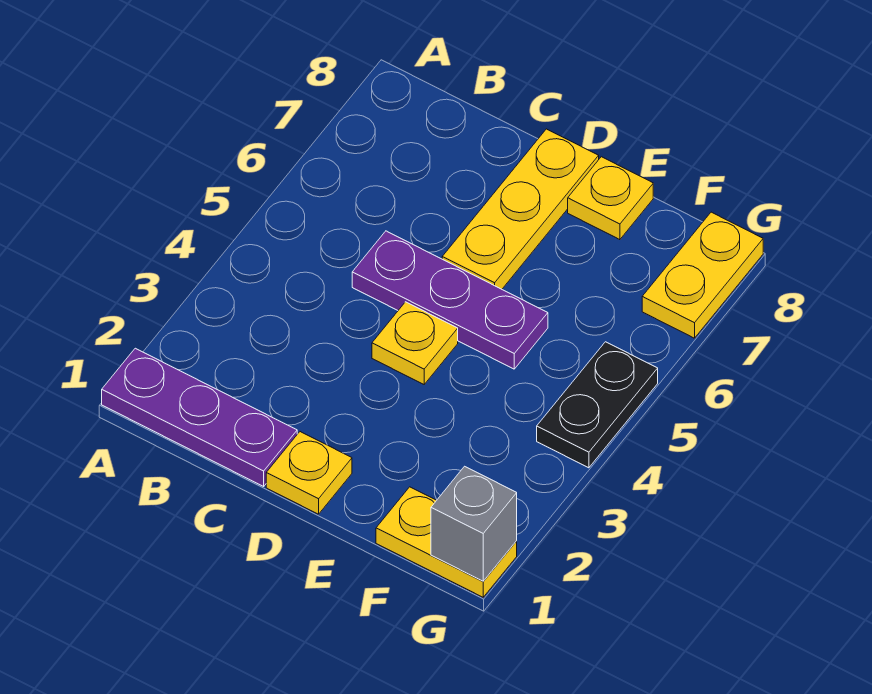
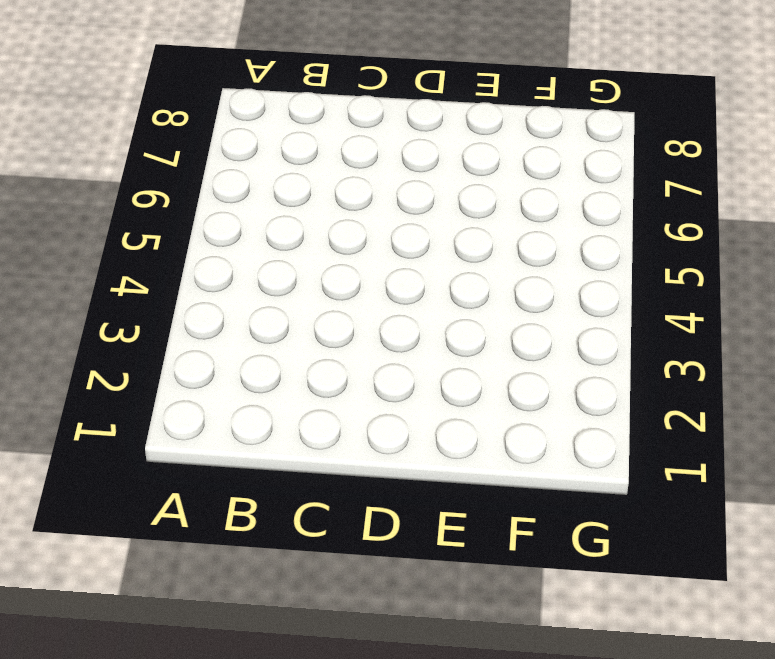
none -> purple plate A1:C1 level 1
none -> purple plate C5:E5 level 1

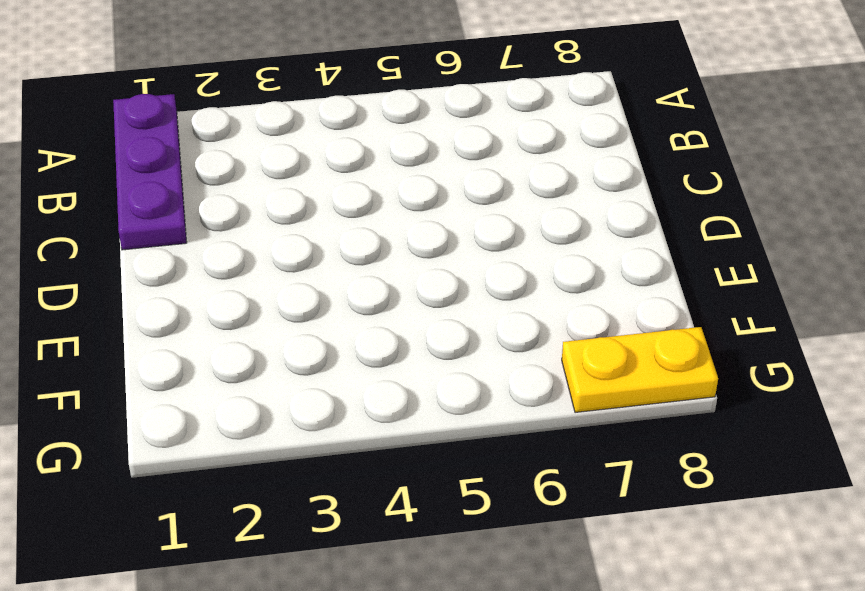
none -> purple plate C5:E5 level 1
none -> yellow plate D1 level 1

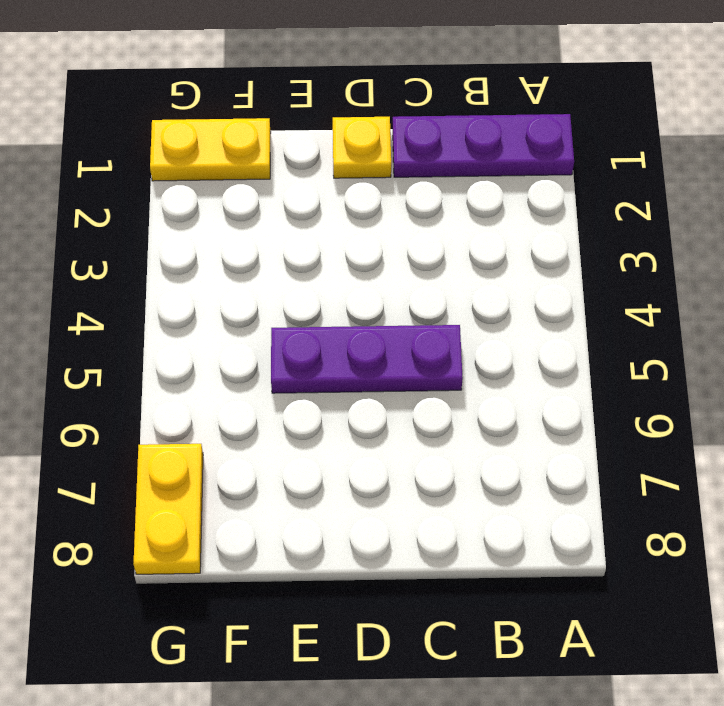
none -> yellow plate D4 level 1
none -> yellow plate D6:D8 level 1

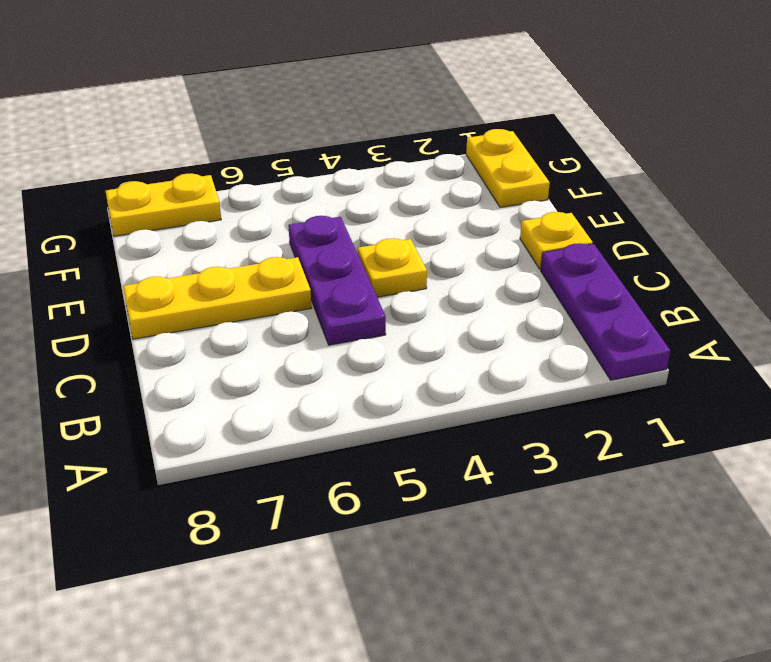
none -> yellow plate E8 level 1
none -> black plate G4:G5 level 1

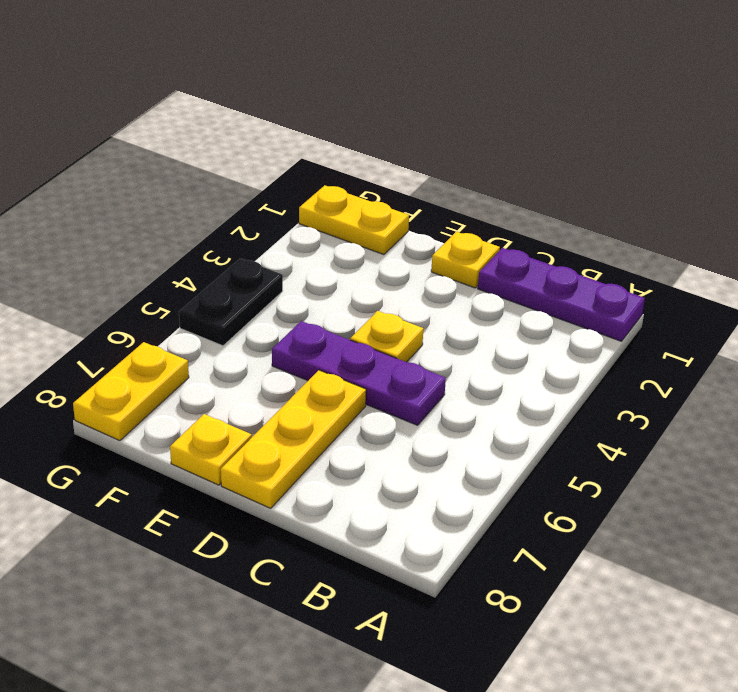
none -> grey brick G1 level 2

